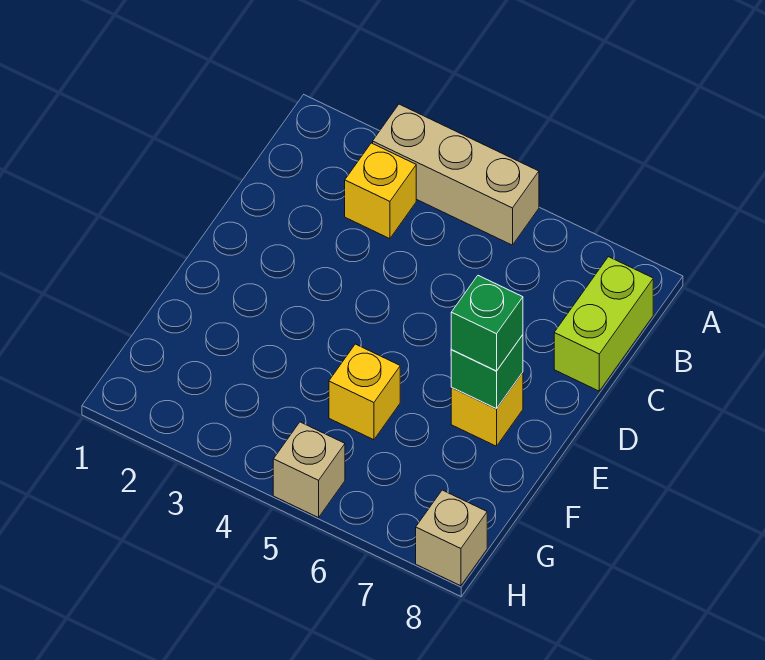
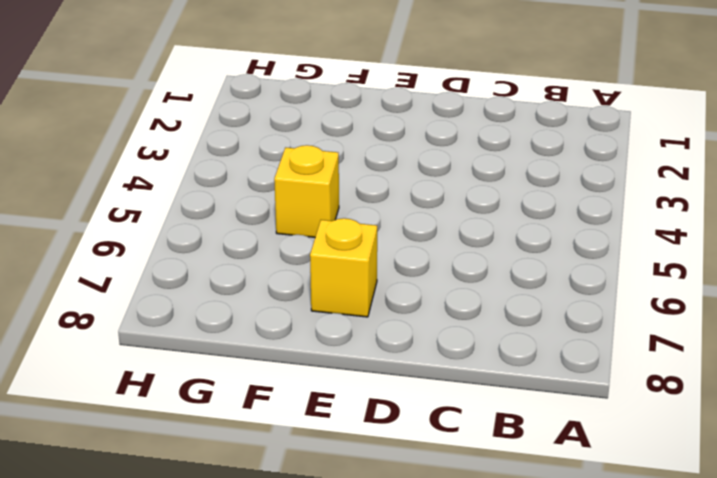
none -> tan brick A3:A5 level 1
none -> yellow brick B3 level 1

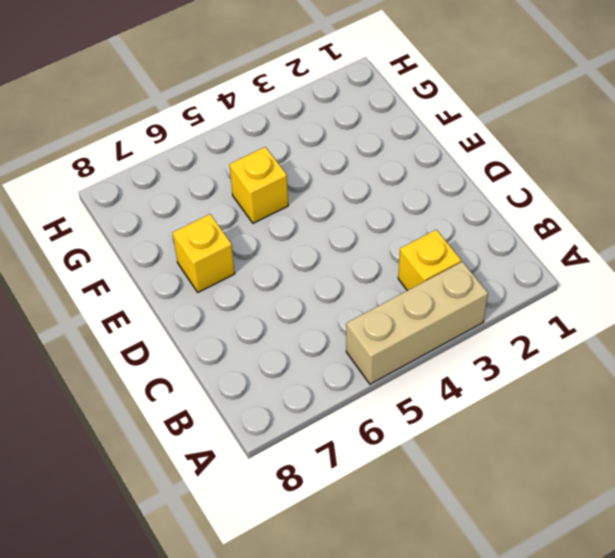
none -> lime brick B8:C8 level 1
none -> tan brick H5 level 1

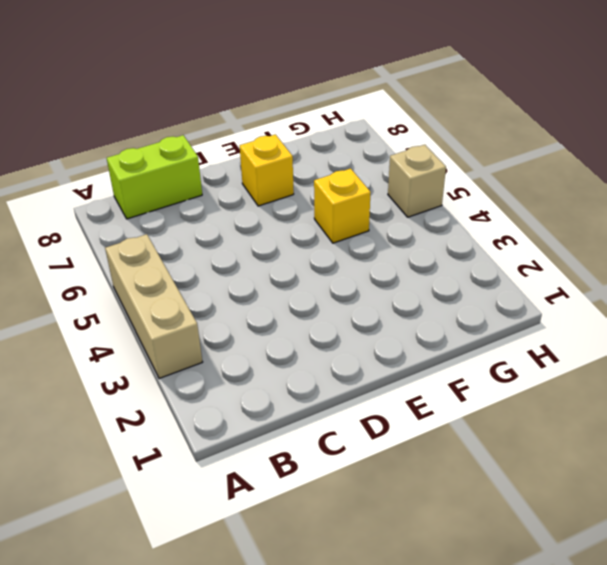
none -> yellow brick B3 level 1
none -> tan brick H8 level 1

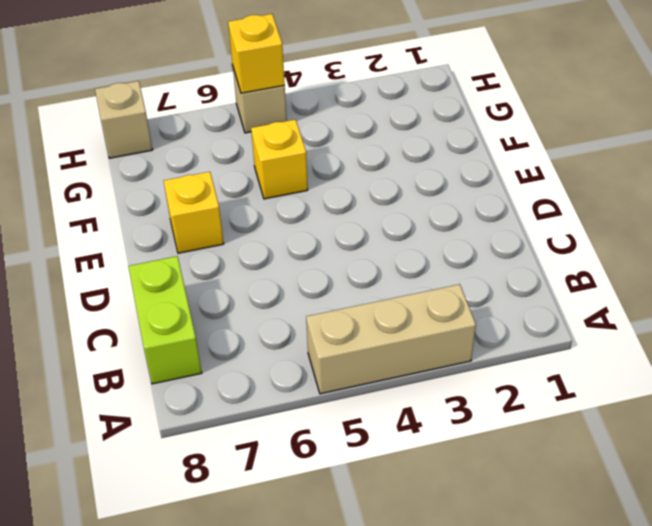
yellow brick H5 level 2 -> yellow brick B3 level 1
none -> green brick E7 level 2
none -> green brick E7 level 3

